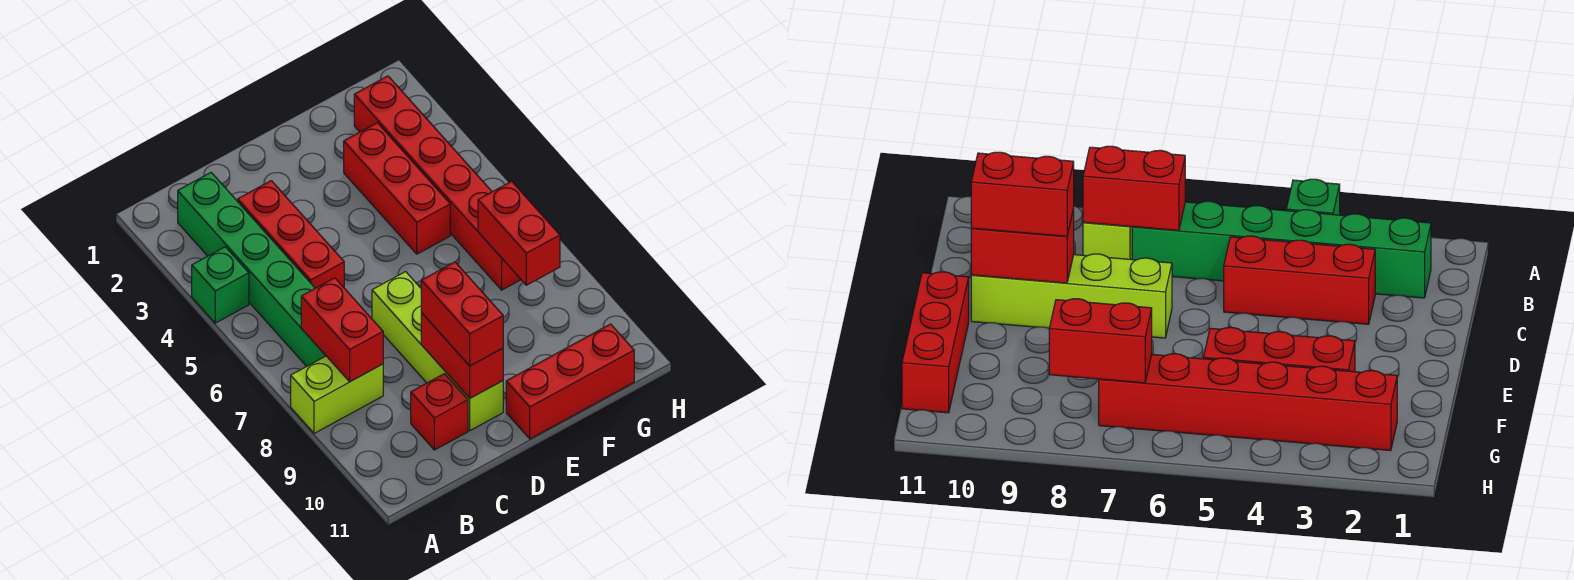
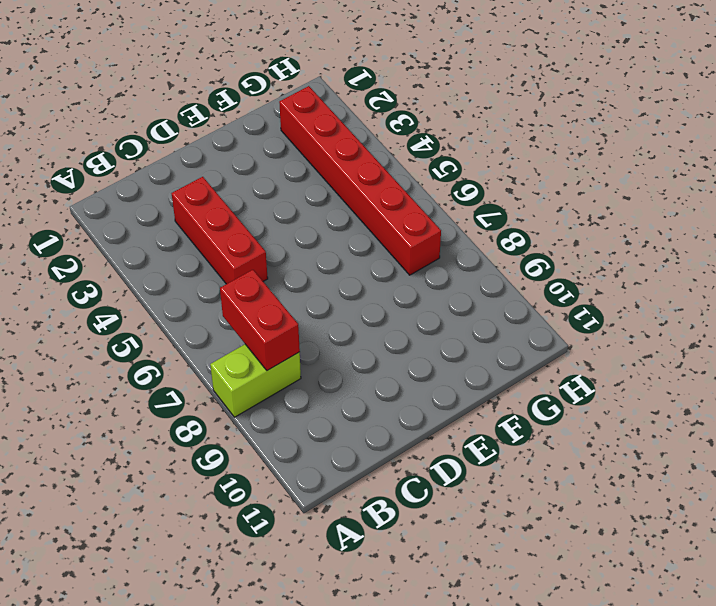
none -> green brick A4 level 1
none -> green brick B2:B7 level 1
none -> red brick C10 level 1

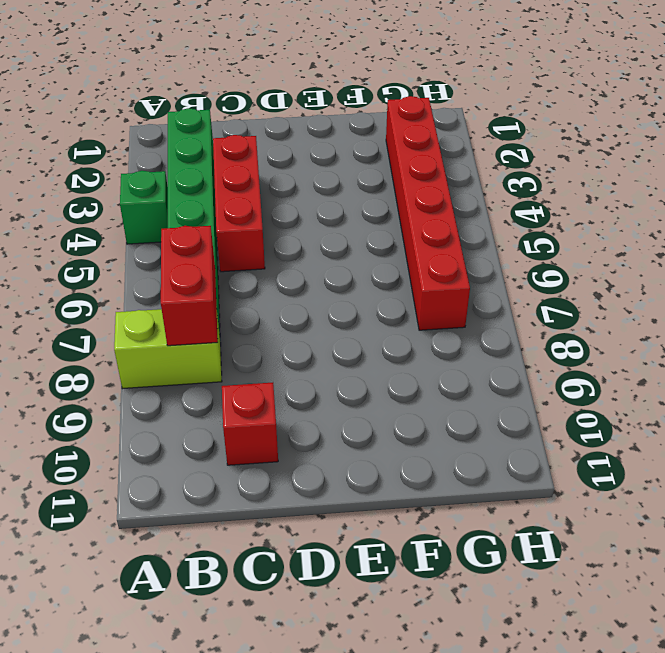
none -> lime brick D7:D10 level 1
none -> red brick E11:G11 level 1
none -> red brick F3:F5 level 1

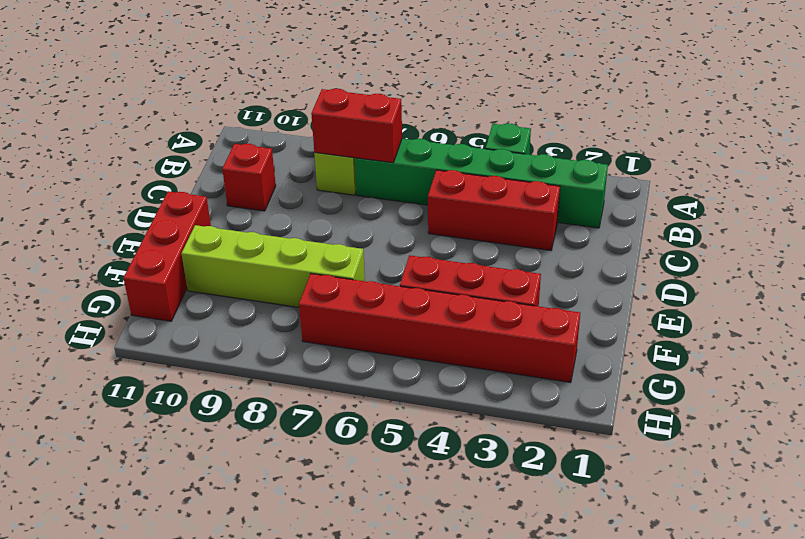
lime brick F7:F10 level 1 -> lime brick D7:D10 level 1
none -> red brick D9:D10 level 2
none -> red brick G7:G8 level 2
none -> red brick D9:D10 level 3

